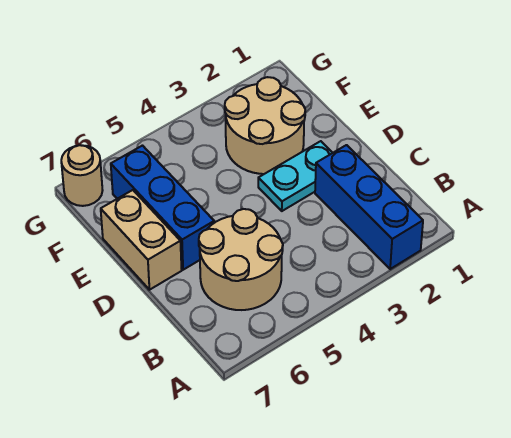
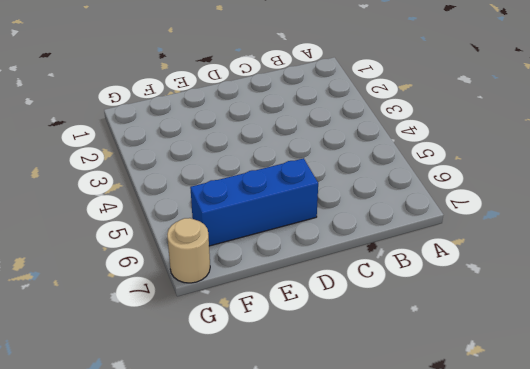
none -> blue brick A2:C2 level 1
none -> tan round brick B5:C6 level 1

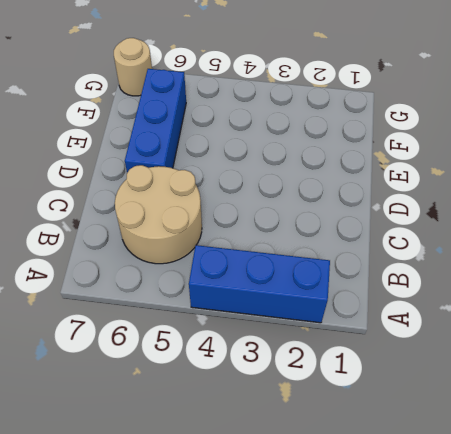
blue brick A2:A4 level 1 -> blue brick A2:C2 level 1
none -> cyan plate D2:D3 level 1
none -> tan brick D7:E7 level 1

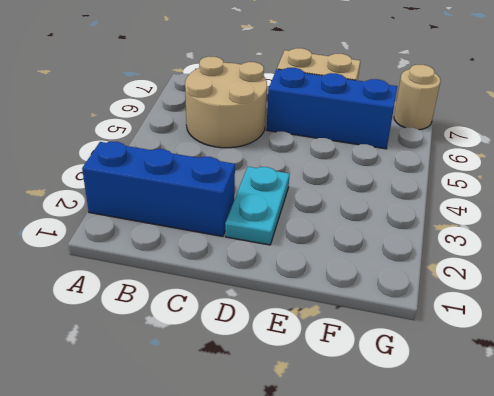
none -> tan round brick E2:F3 level 1

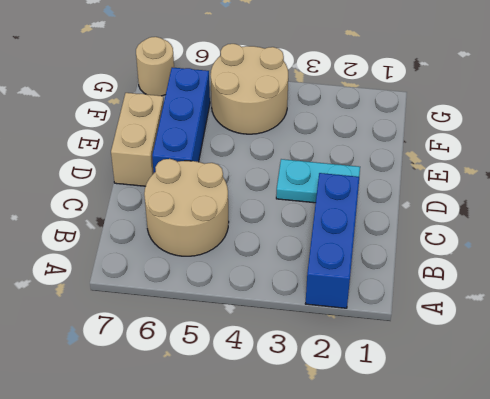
tan round brick F4:G5 level 1 -> tan round brick E2:F3 level 1

